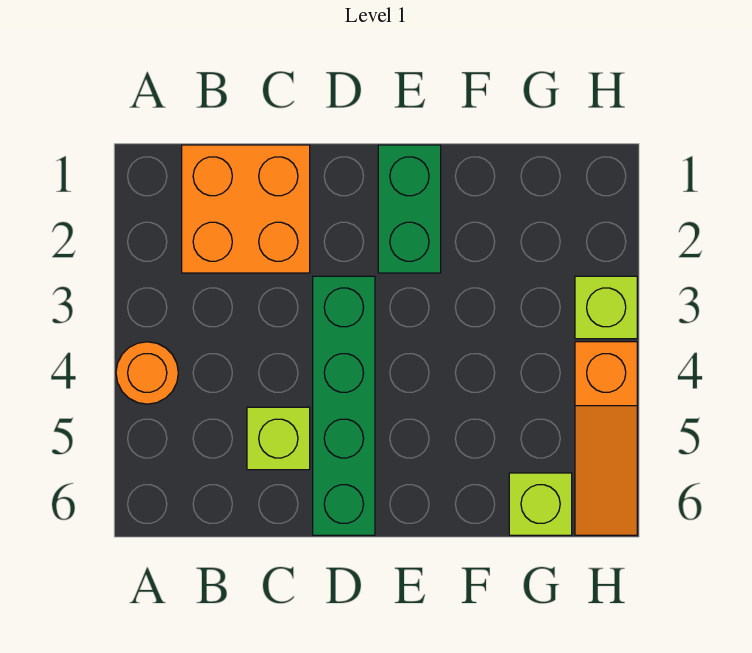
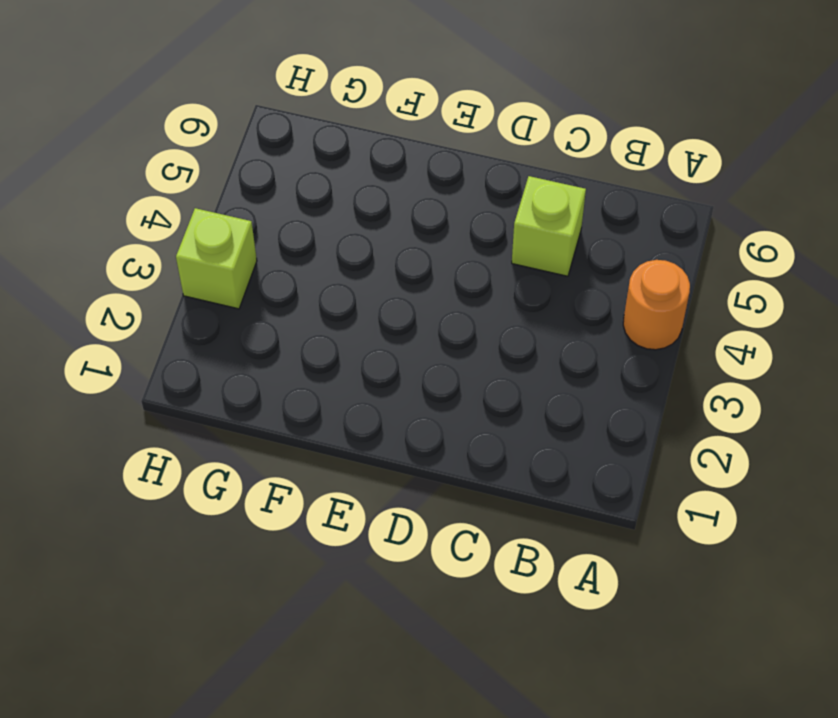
none -> orange brick B1:C2 level 1
none -> green brick D3:D6 level 1

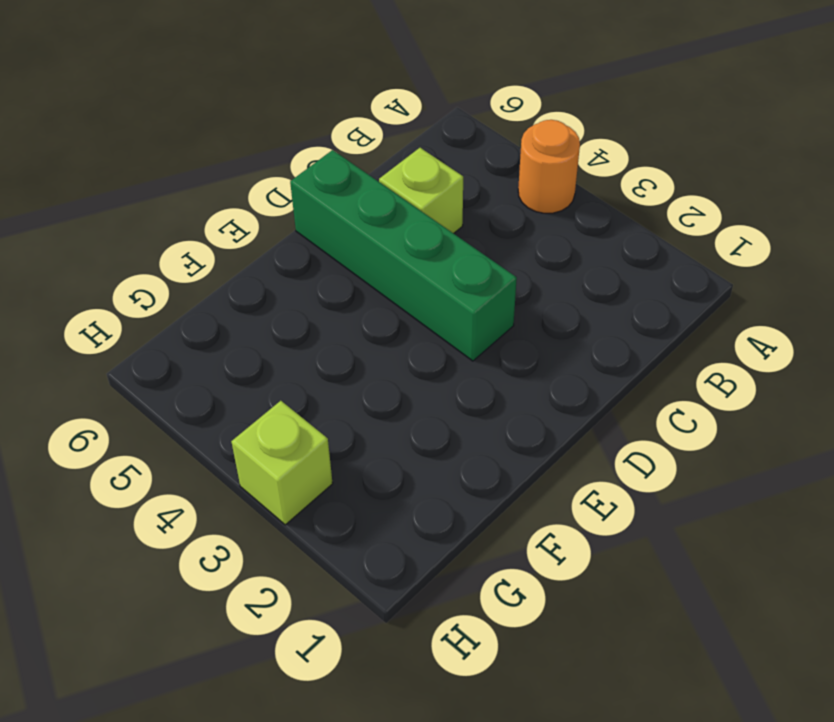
none -> orange brick B1:C2 level 1
none -> green brick E1:E2 level 1

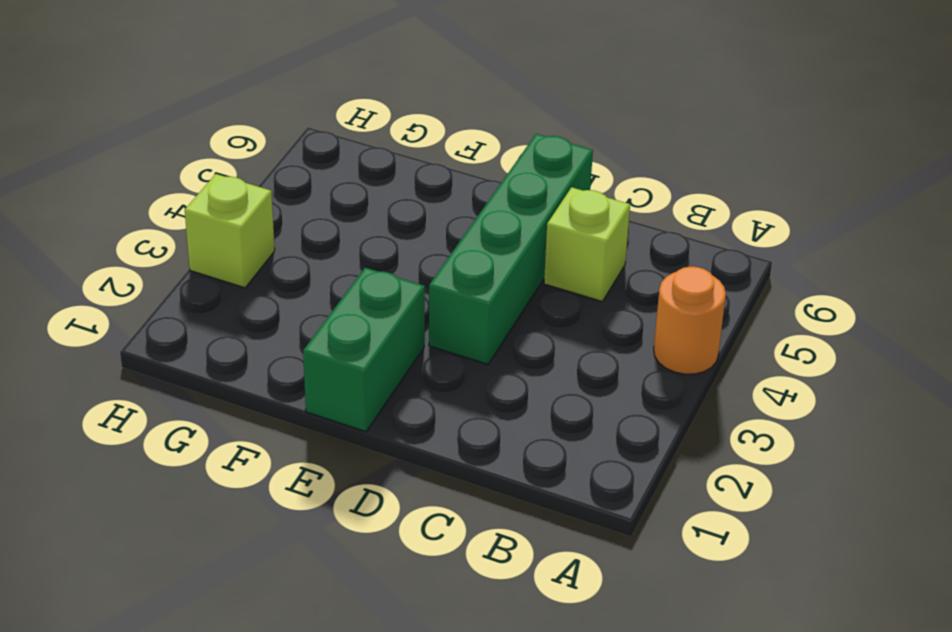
none -> orange brick B1:C2 level 1
none -> lime brick G6 level 1

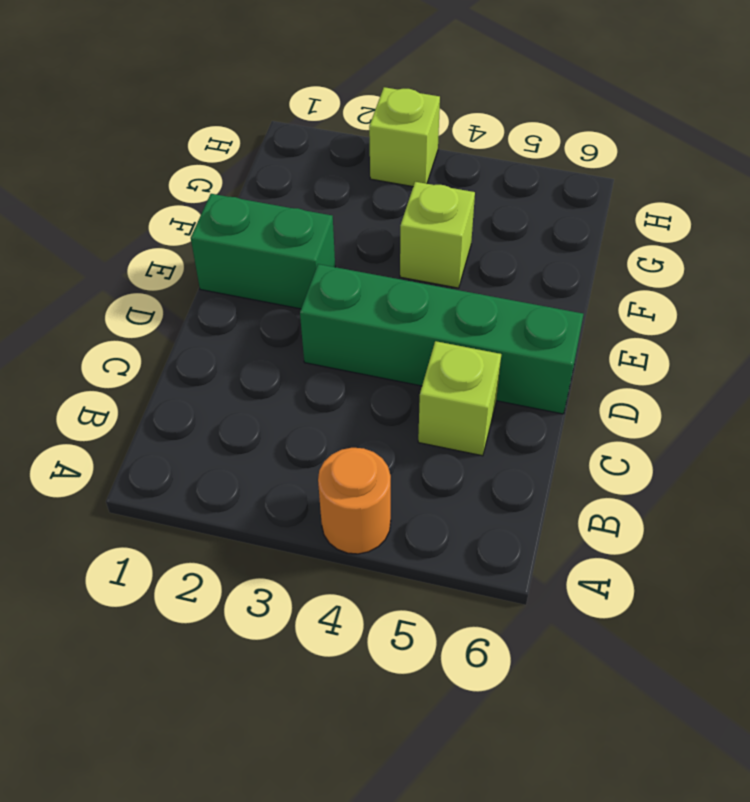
lime brick F4 level 1 -> lime brick G6 level 1
none -> orange brick B1:C2 level 1
none -> orange slope H4:H6 level 1 top 4

